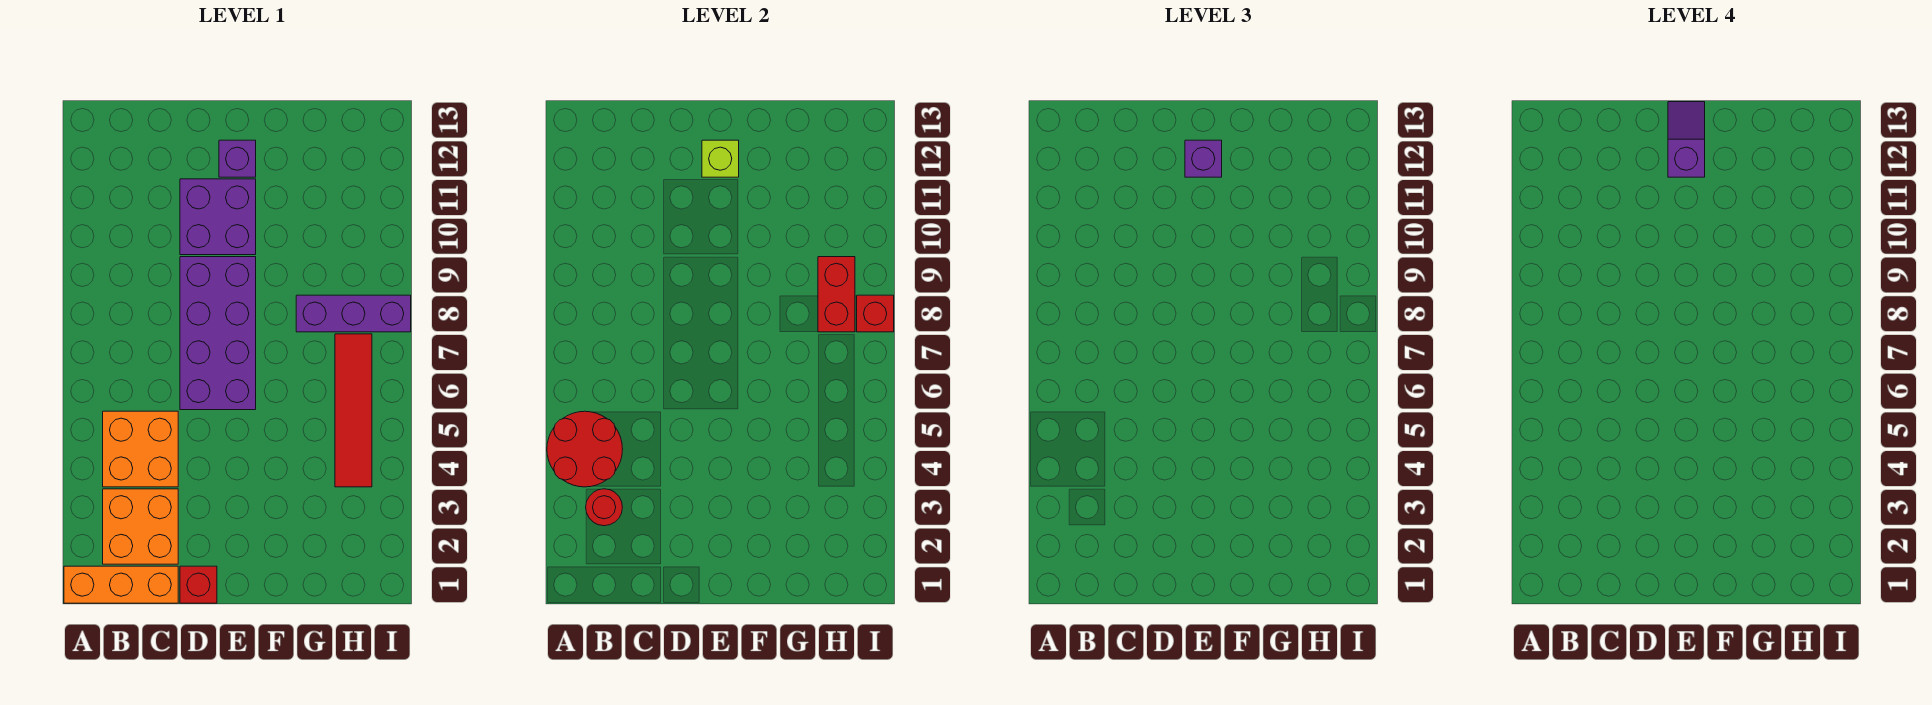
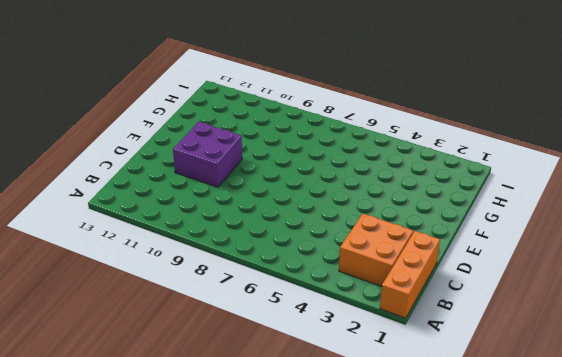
none -> orange brick B4:C5 level 1
none -> red brick D1 level 1
none -> purple brick D6:E9 level 1

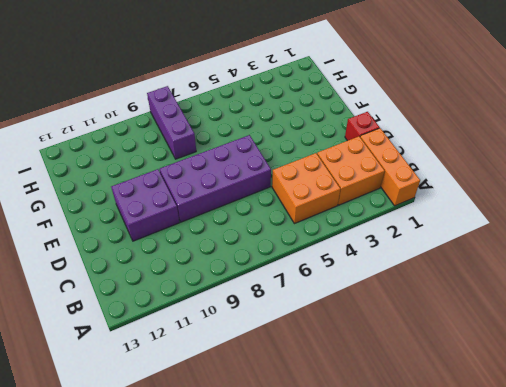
none -> purple brick E12 level 1
none -> red tile H4:H7 level 1
none -> red round brick A4:B5 level 2

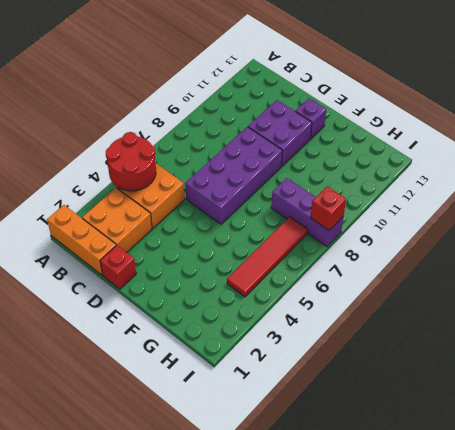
none -> red round brick B3 level 2
none -> lime brick E12 level 2
none -> red brick H8:H9 level 2

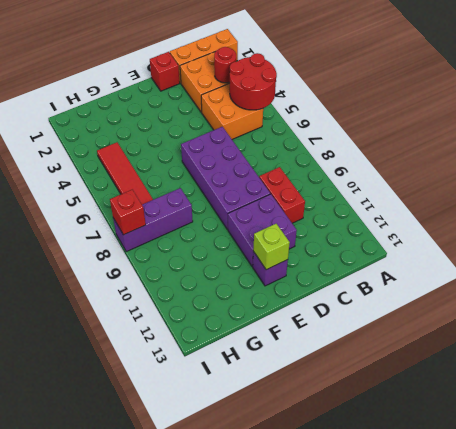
red brick C9:C10 level 1 -> red brick H8:H9 level 2
none -> purple brick E12 level 3
none -> purple slope E12:E13 level 4 top 12

